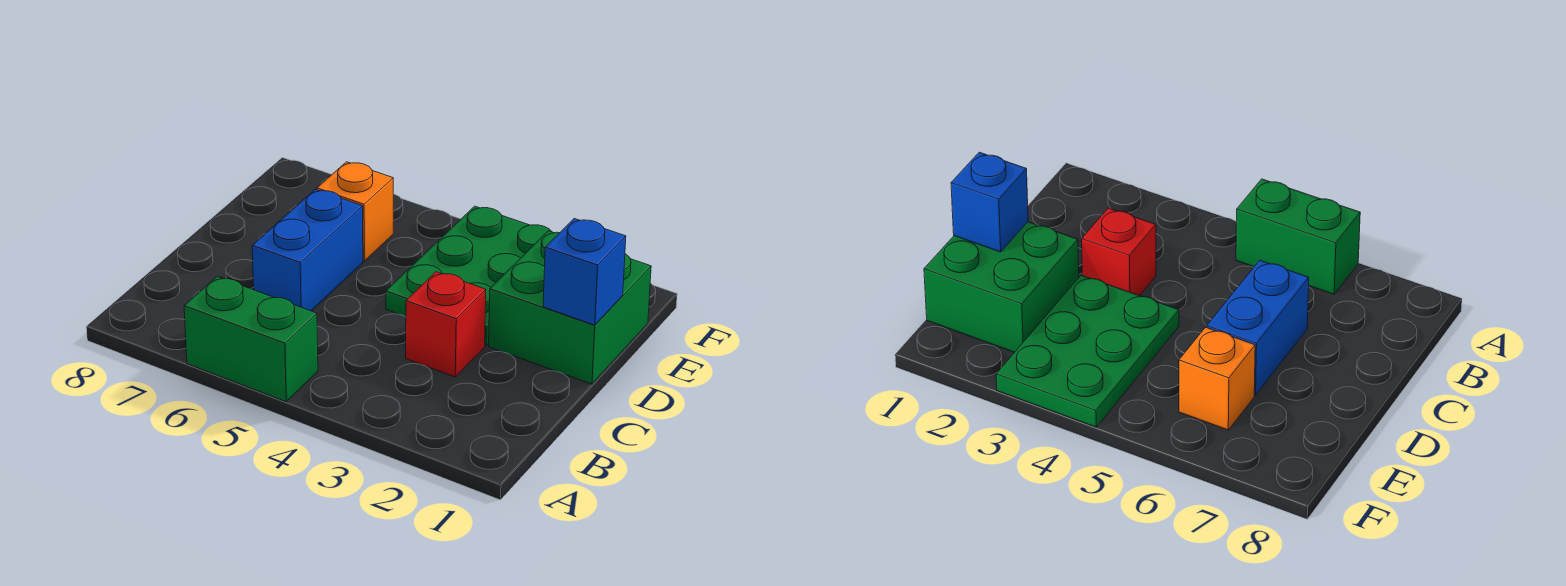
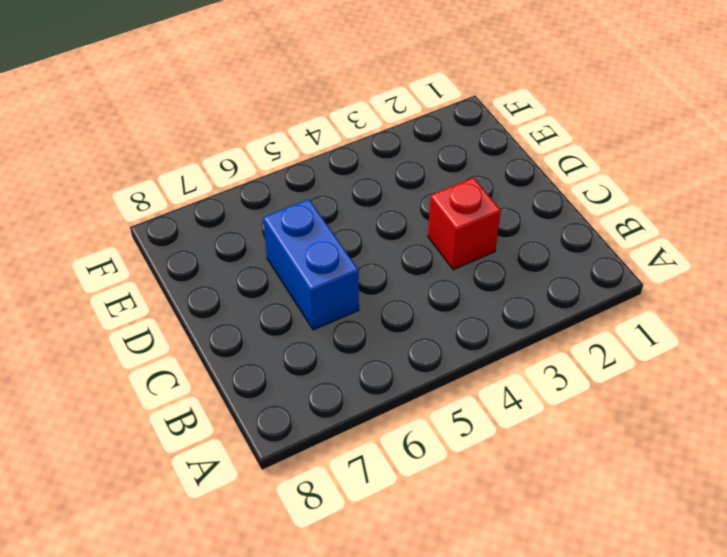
none -> green brick A5:A6 level 1
none -> green brick D1:E2 level 1

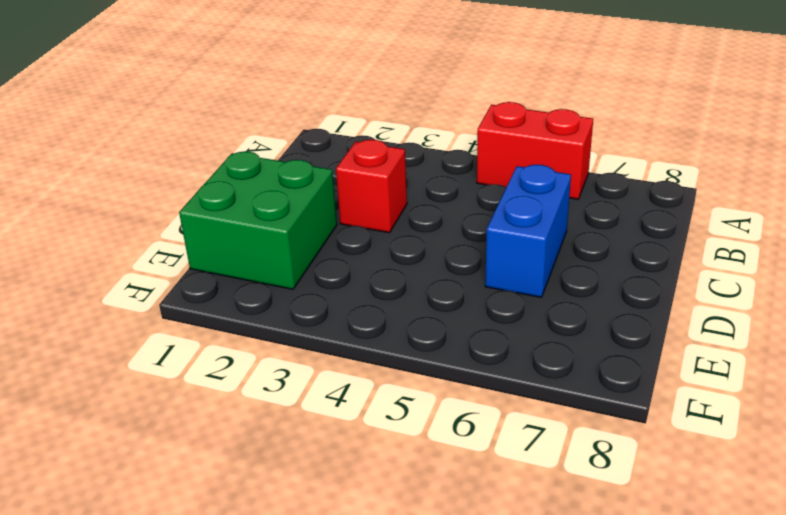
red brick A5:A6 level 1 -> green brick A5:A6 level 1
none -> green plate D3:F4 level 1
none -> orange brick E6 level 1

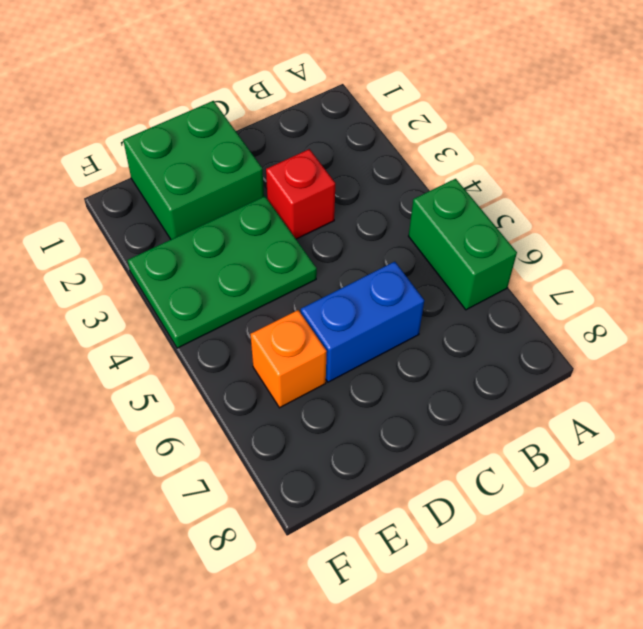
none -> blue brick D1 level 2

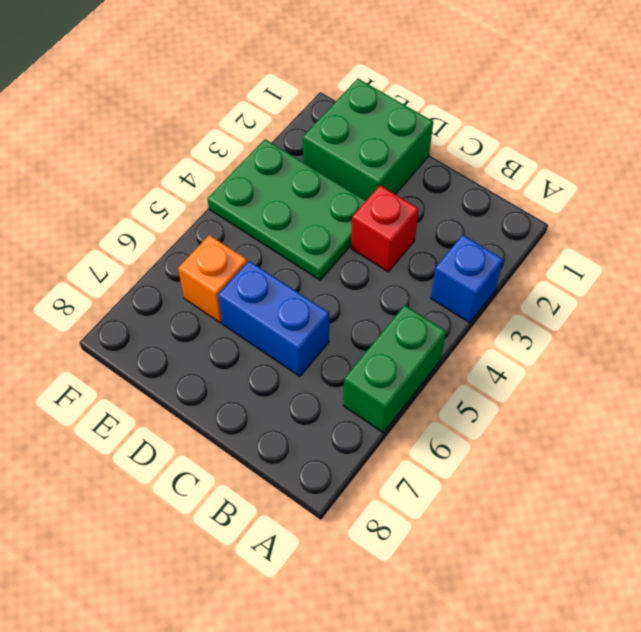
blue brick A3 level 1 -> blue brick D1 level 2

